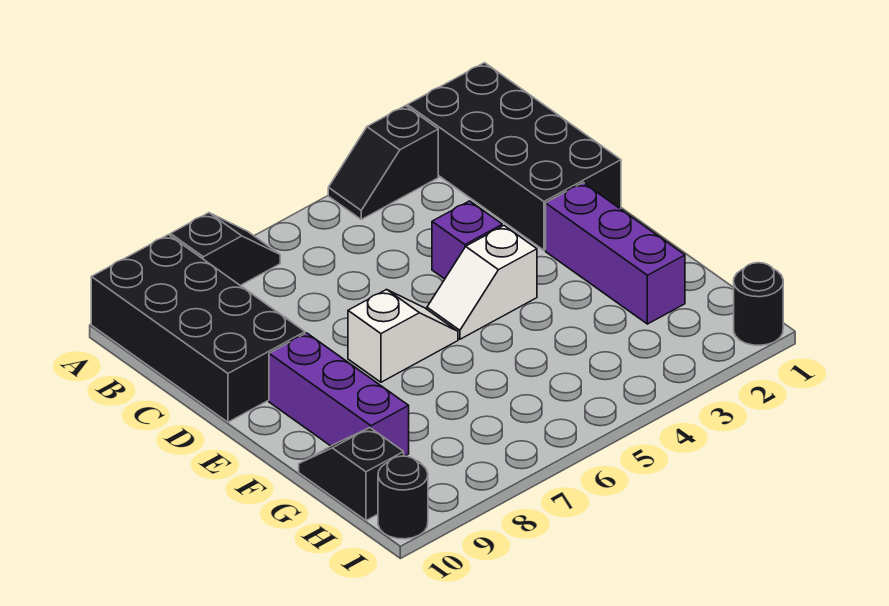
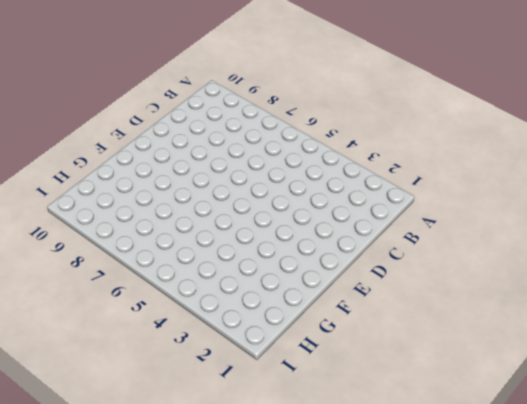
none -> black brick A1:D2 level 1
none -> black slope A3:A4 level 1 top 3
none -> black slope A7:A8 level 1 top 8

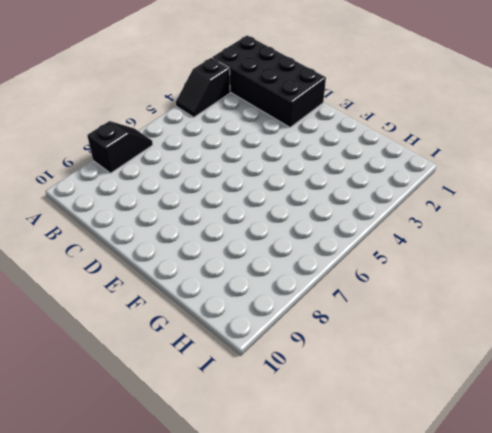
none -> black brick A9:D10 level 1
none -> purple brick D4 level 1
none -> purple brick E2:G2 level 1

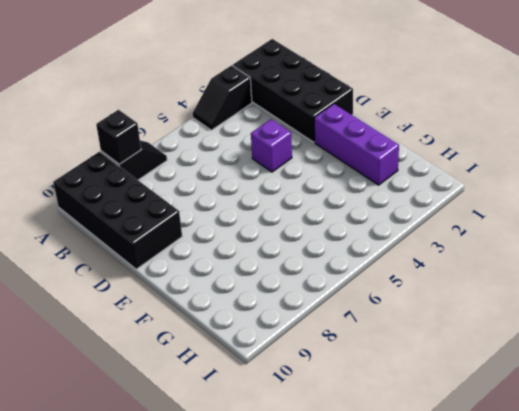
black brick A8 level 2 -> none
none -> white slope E4:E5 level 1 top 4
none -> white slope E6:E7 level 1 top 7
none -> purple brick E9:G9 level 1

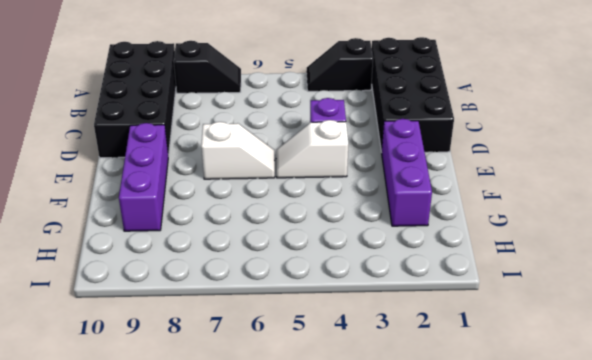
none -> black slope G10:H10 level 1 top H
none -> black round brick I1 level 1
none -> black round brick I10 level 1

